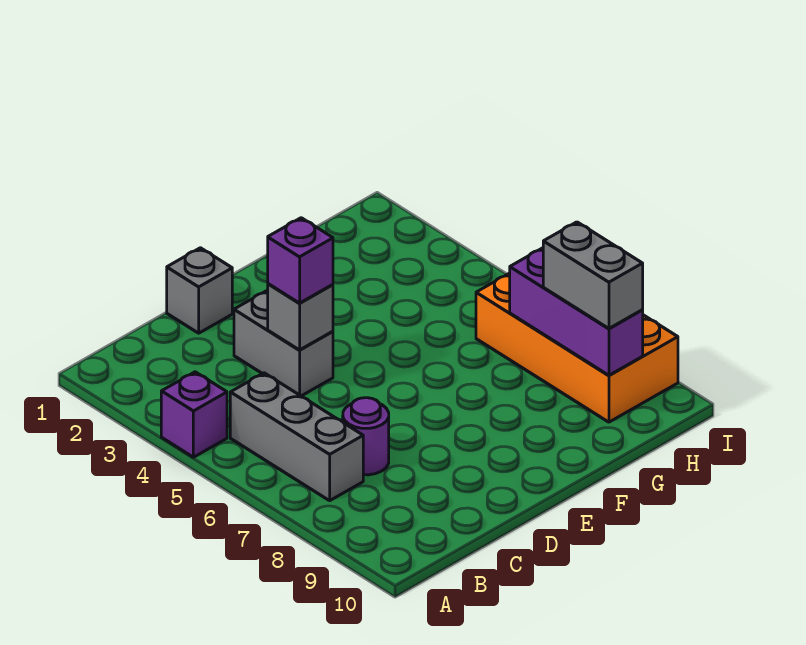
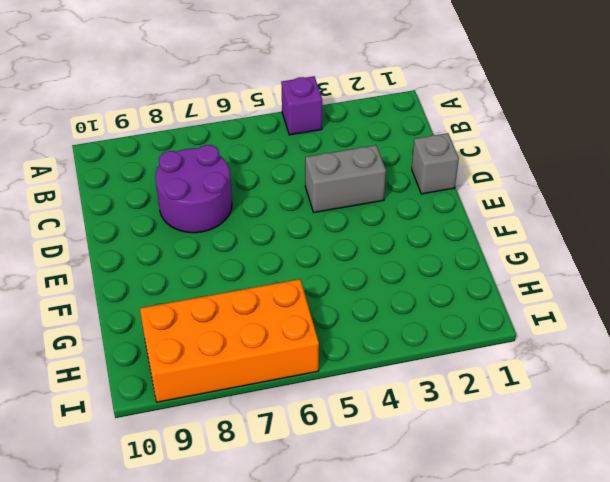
purple round brick C7:D8 level 1 -> purple round brick C7 level 1
none -> grey brick B5:B7 level 1
none -> grey brick D4 level 2

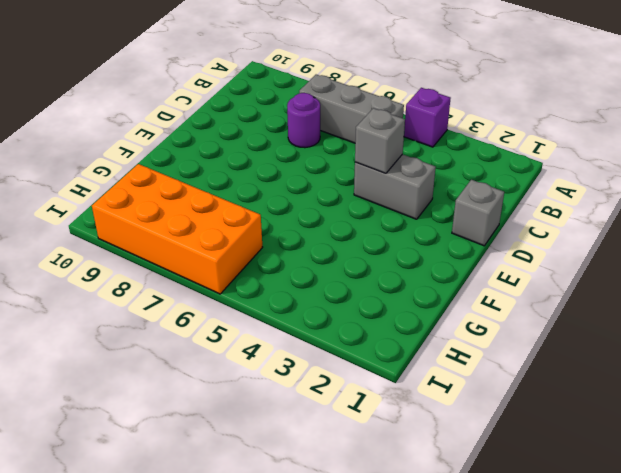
none -> purple brick H7:H9 level 2
none -> purple brick D4 level 3

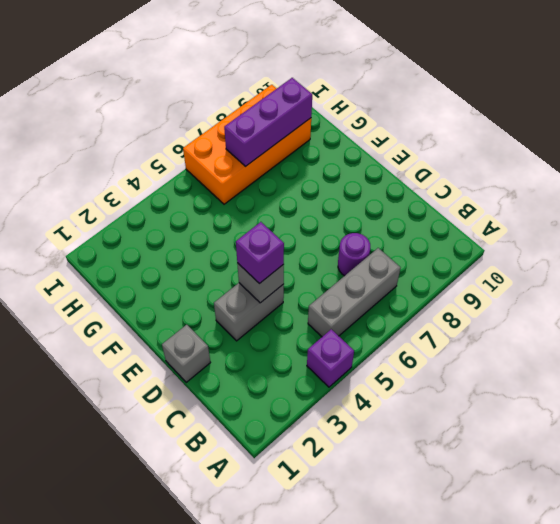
none -> grey brick H8:H9 level 3

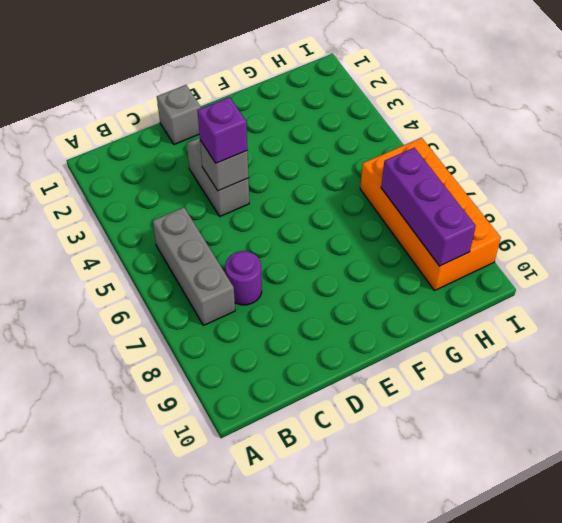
none -> purple brick A4 level 1
none -> grey brick H8:H9 level 3

